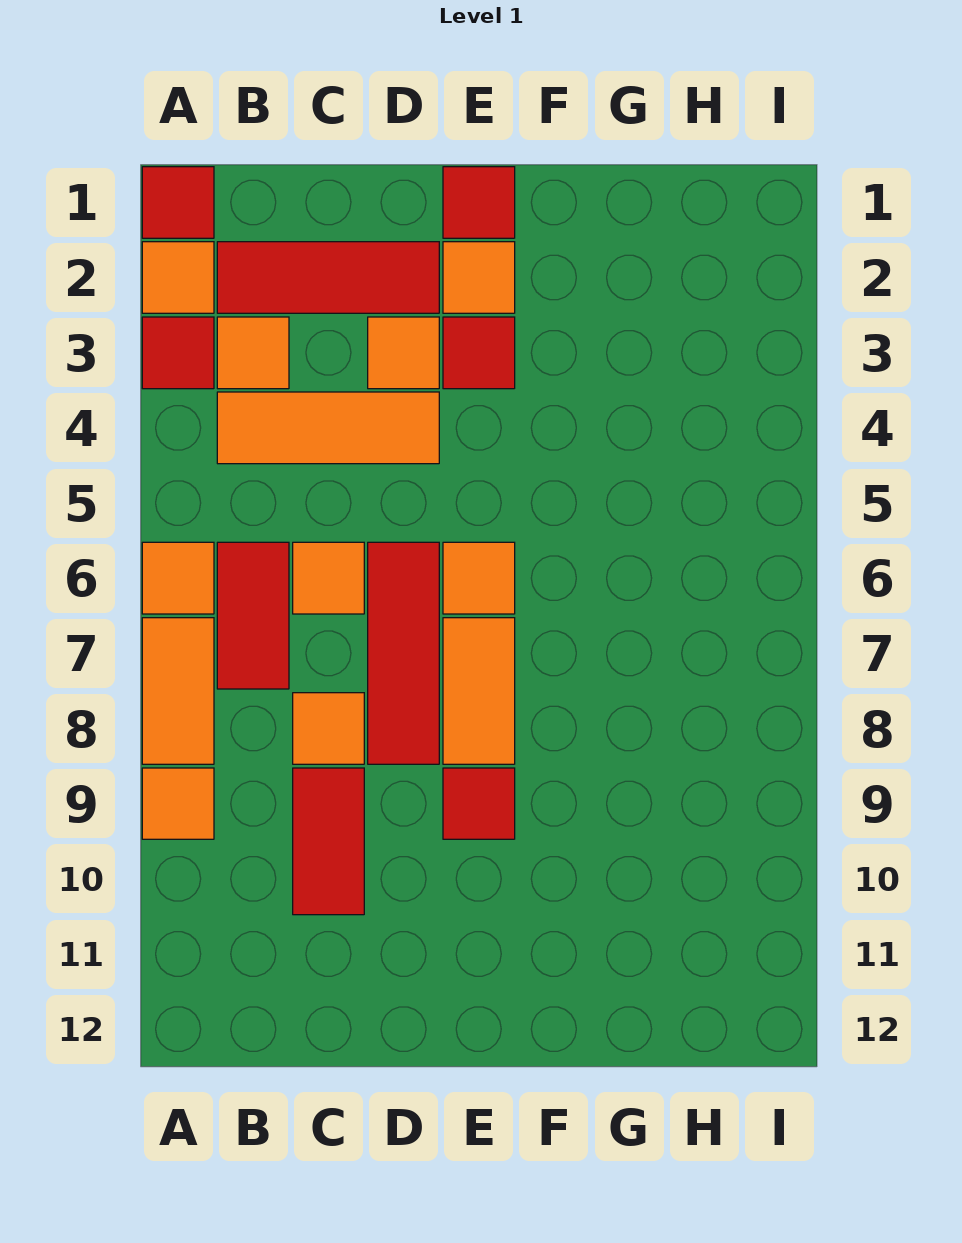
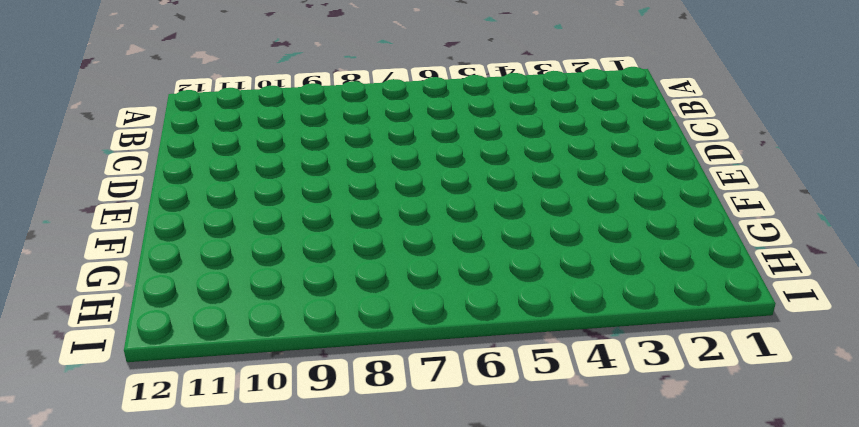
none -> red tile A1 level 1
none -> orange tile A2 level 1
none -> red tile A3 level 1

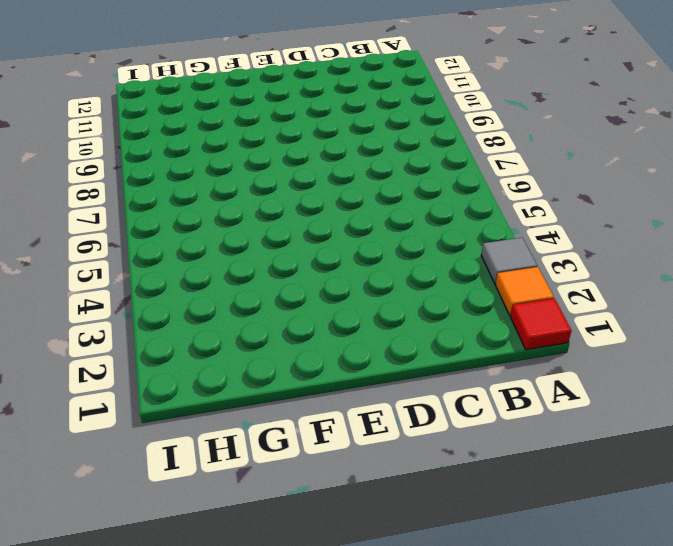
grey tile A3 level 1 -> red tile A3 level 1
none -> orange tile A6 level 1
none -> orange tile A7:A8 level 1
none -> orange tile A9 level 1

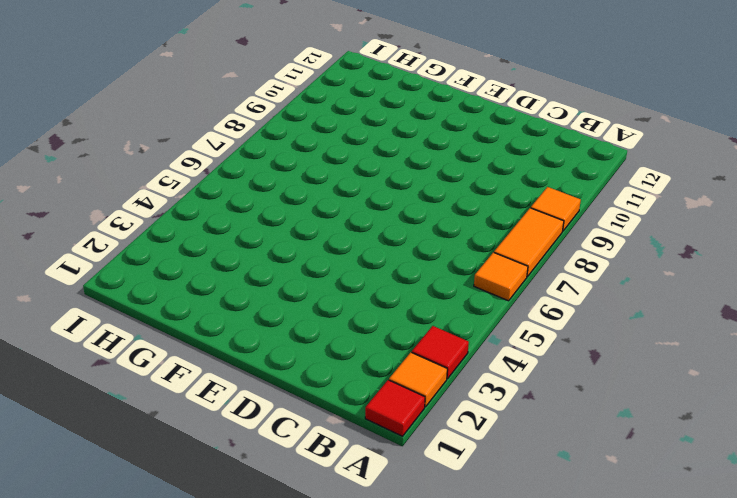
none -> red tile B2:D2 level 1
none -> orange tile B3 level 1
none -> orange tile B4:D4 level 1

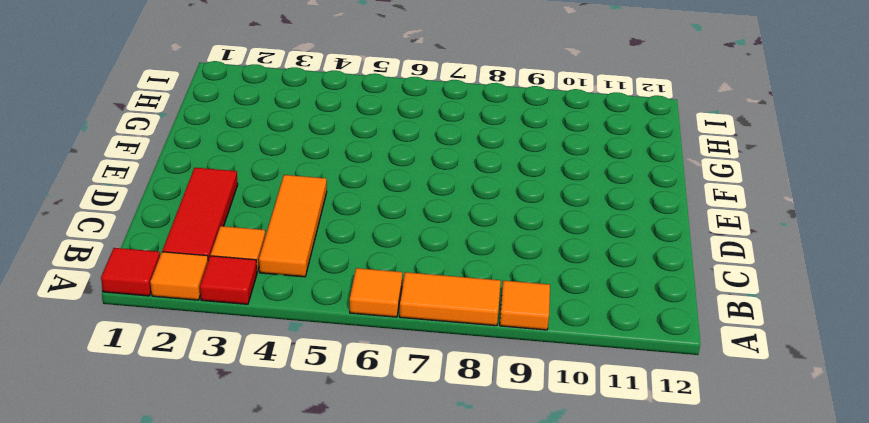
none -> red tile B6:B7 level 1
none -> orange tile C6 level 1
none -> orange tile C8 level 1

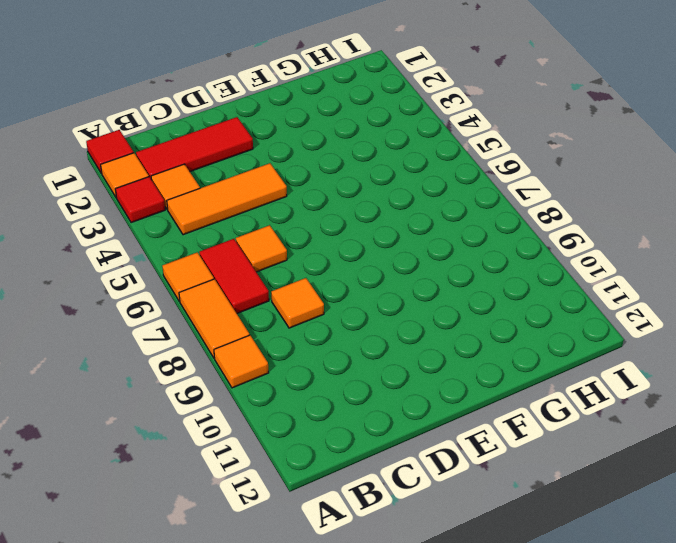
none -> red tile C9:C10 level 1
none -> orange tile D3 level 1
none -> red tile D6:D8 level 1

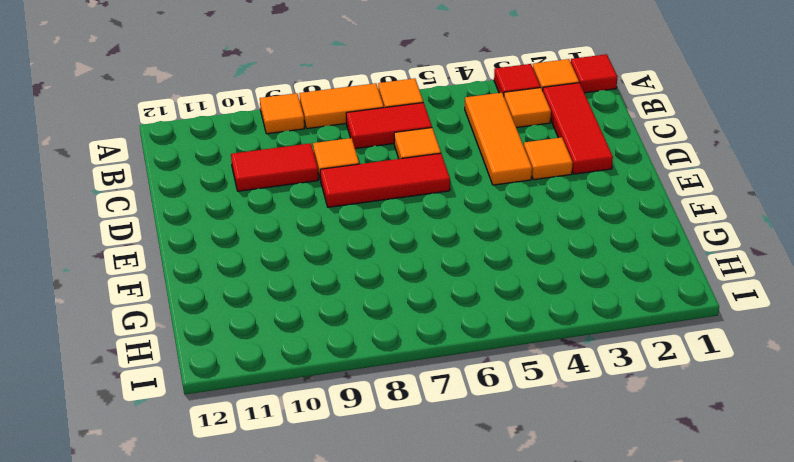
none -> red tile E1 level 1
none -> orange tile E2 level 1
none -> red tile E3 level 1

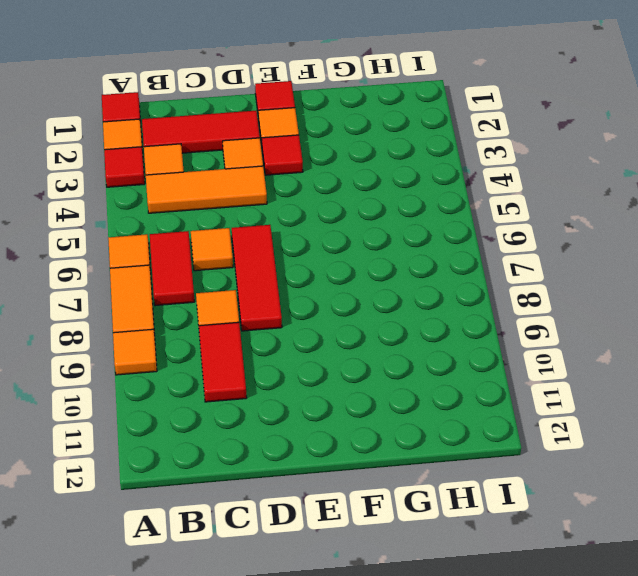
none -> orange tile E6 level 1
none -> orange tile E7:E8 level 1
none -> red tile E9 level 1

